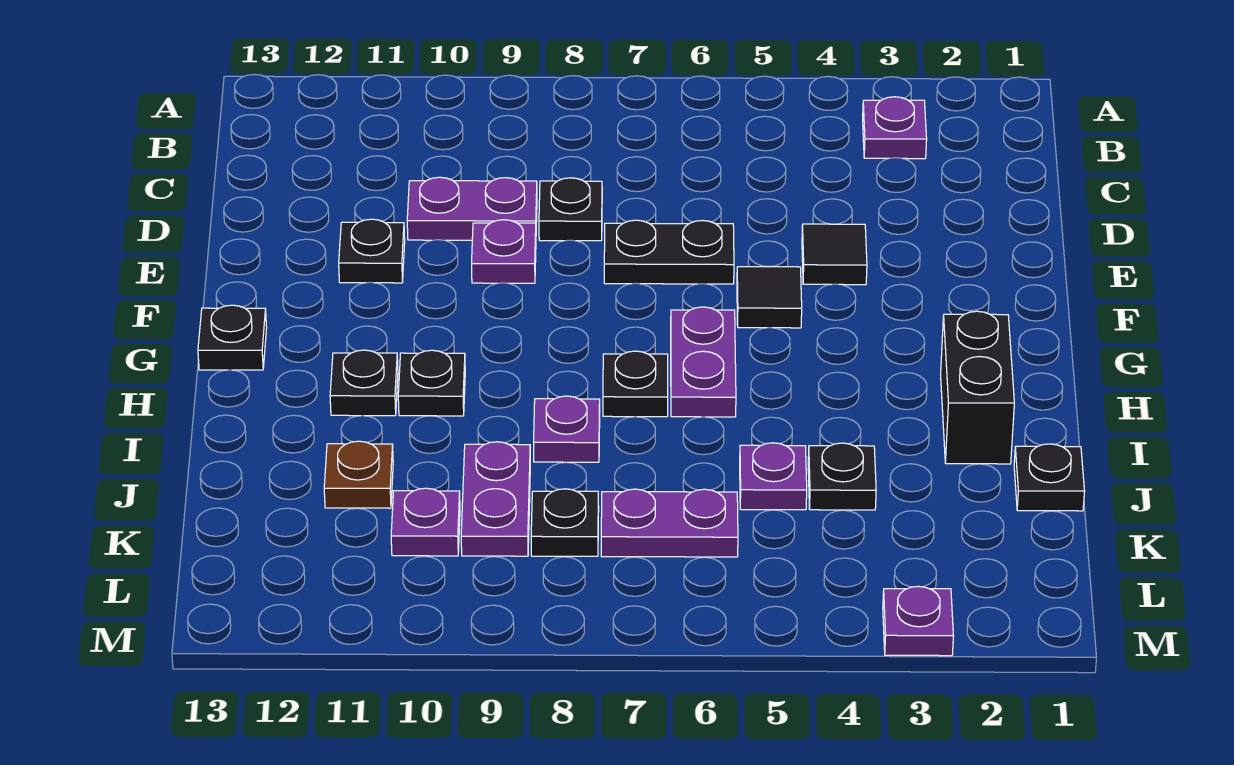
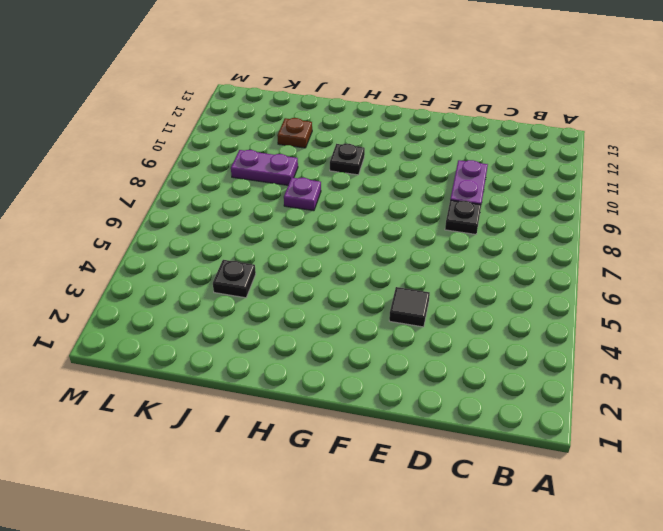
none -> purple plate B3 level 1
none -> black plate E6:E7 level 1
none -> purple plate E9 level 1

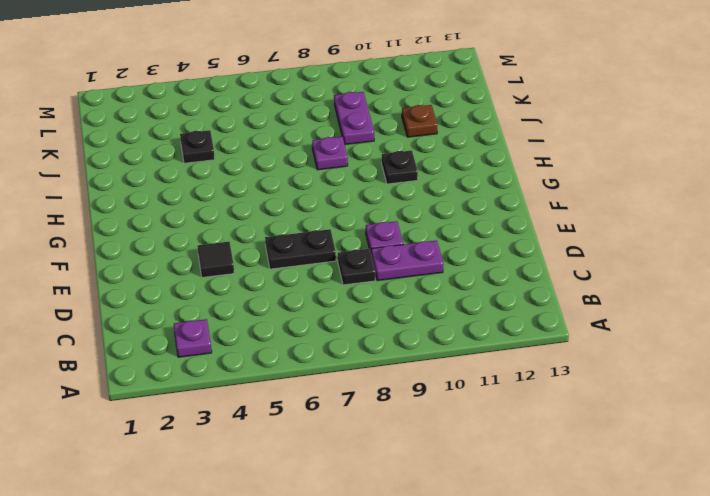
none -> black plate E11 level 1
none -> black tile F5 level 1
none -> purple plate G6:H6 level 1

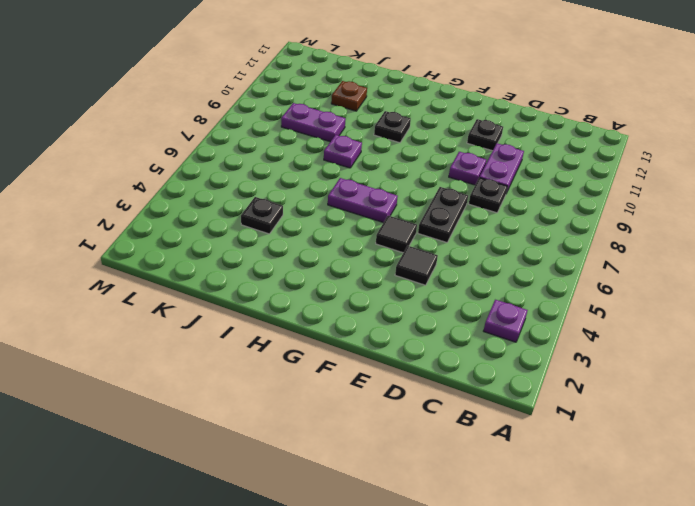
none -> black plate G13 level 1
none -> black brick H2:I2 level 1
none -> black plate H7 level 1

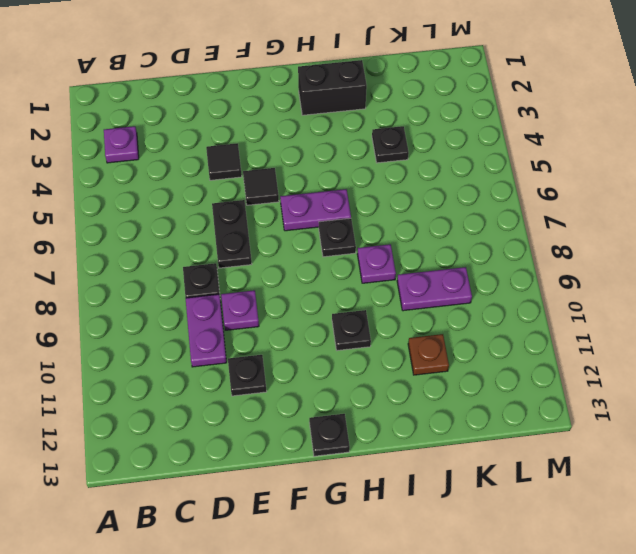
none -> black plate H11 level 1
none -> black plate J1 level 1
none -> purple plate J5 level 1

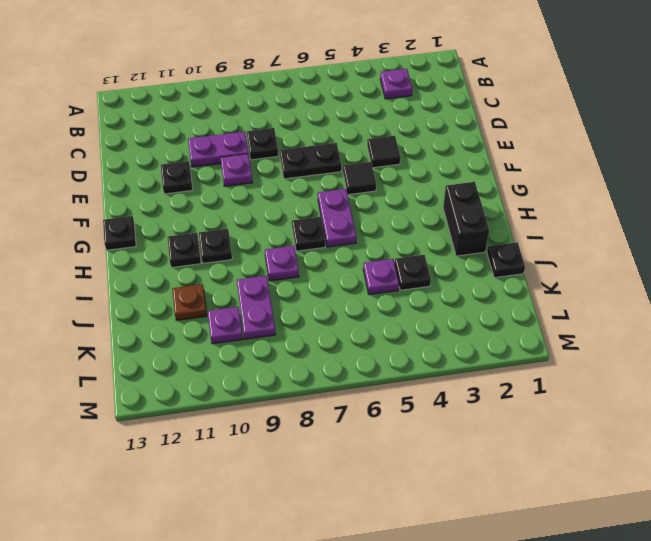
none -> purple plate K6:K7 level 1
none -> black plate K8 level 1
none -> purple plate M3 level 1

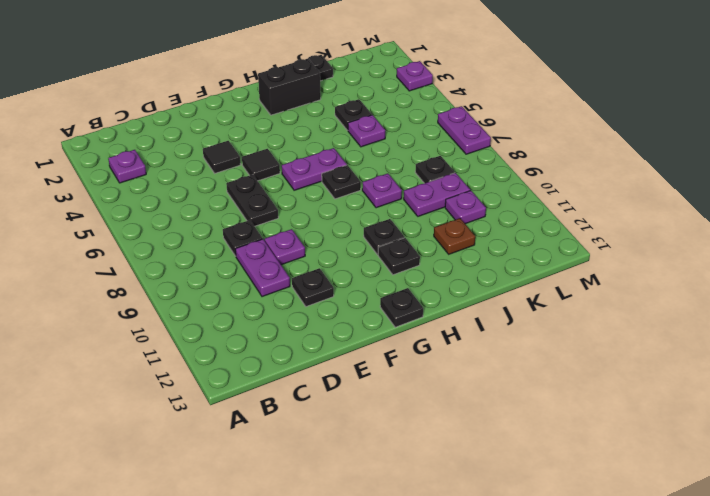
purple plate M6:M7 level 1 -> purple plate K6:K7 level 1

